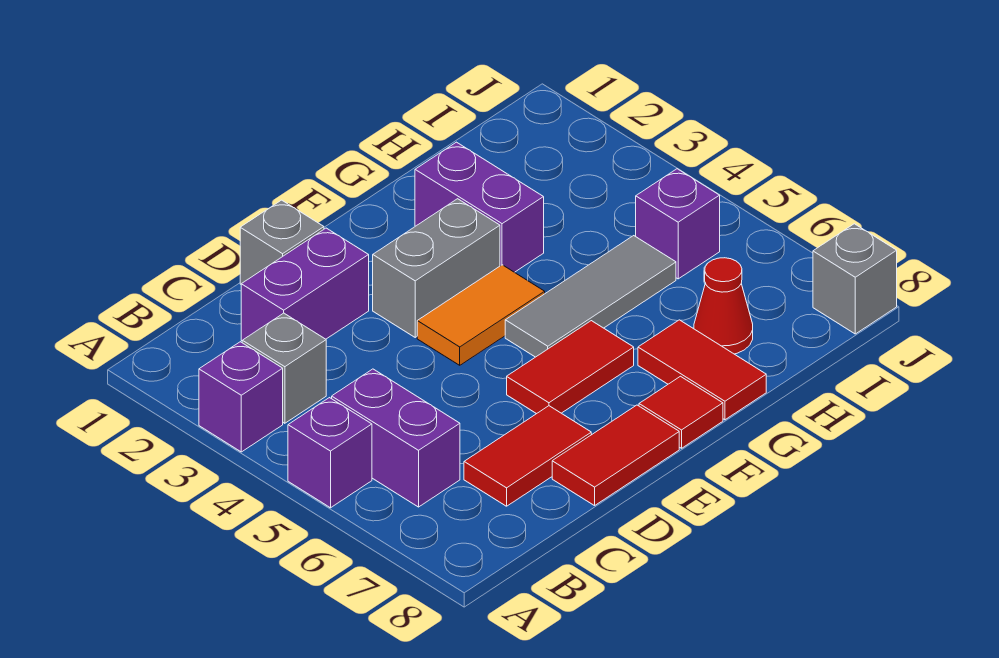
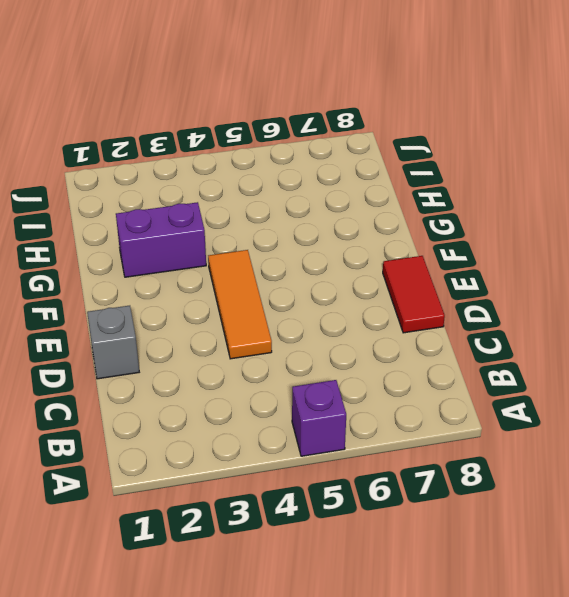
orange tile D4:F4 level 1 -> orange tile E4:F4 level 1
none -> purple brick A3 level 1
none -> grey brick B3 level 1
none -> purple brick B5:B6 level 1

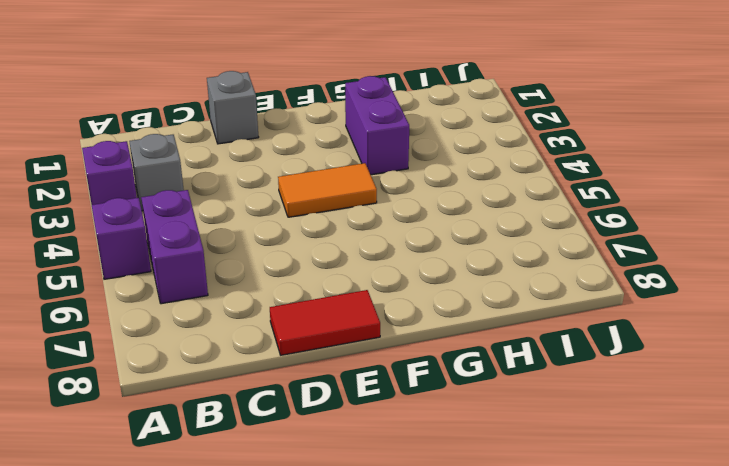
none -> purple brick C2:D2 level 1
none -> red tile C7:D7 level 1
none -> grey brick E3:F3 level 1

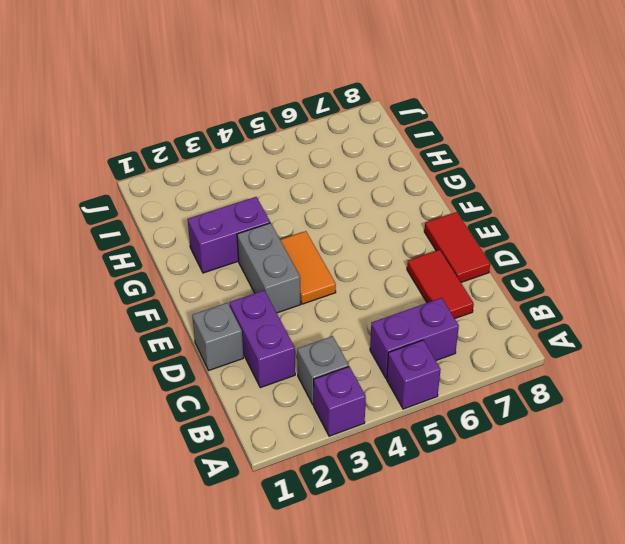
none -> red tile E6:F6 level 1
none -> grey tile F5:H5 level 1
none -> red tile F8 level 1

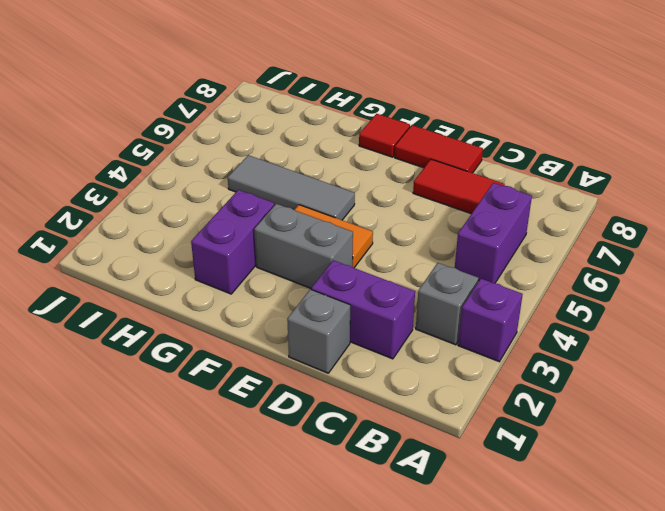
none -> purple brick A5 level 1
none -> red tile E6:F6 level 1
none -> red tile G7:G8 level 1

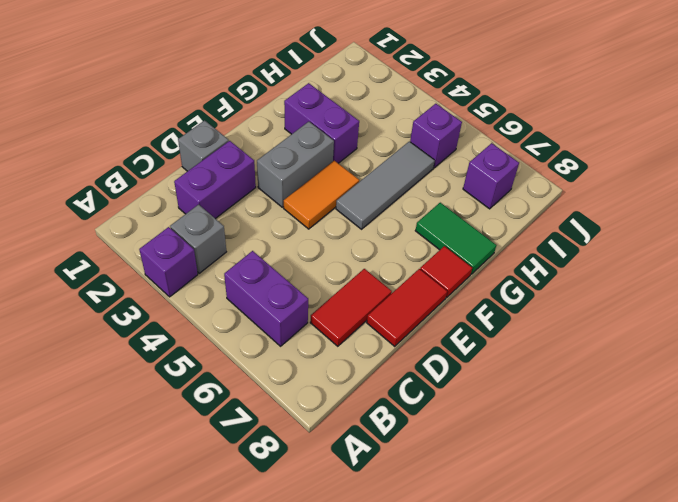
green tile G7:G8 level 1 -> red tile G7:G8 level 1
purple brick I7 level 1 -> purple brick A5 level 1
none -> red tile E6:F6 level 1
none -> red cone H7 level 1
none -> grey brick J8 level 1

